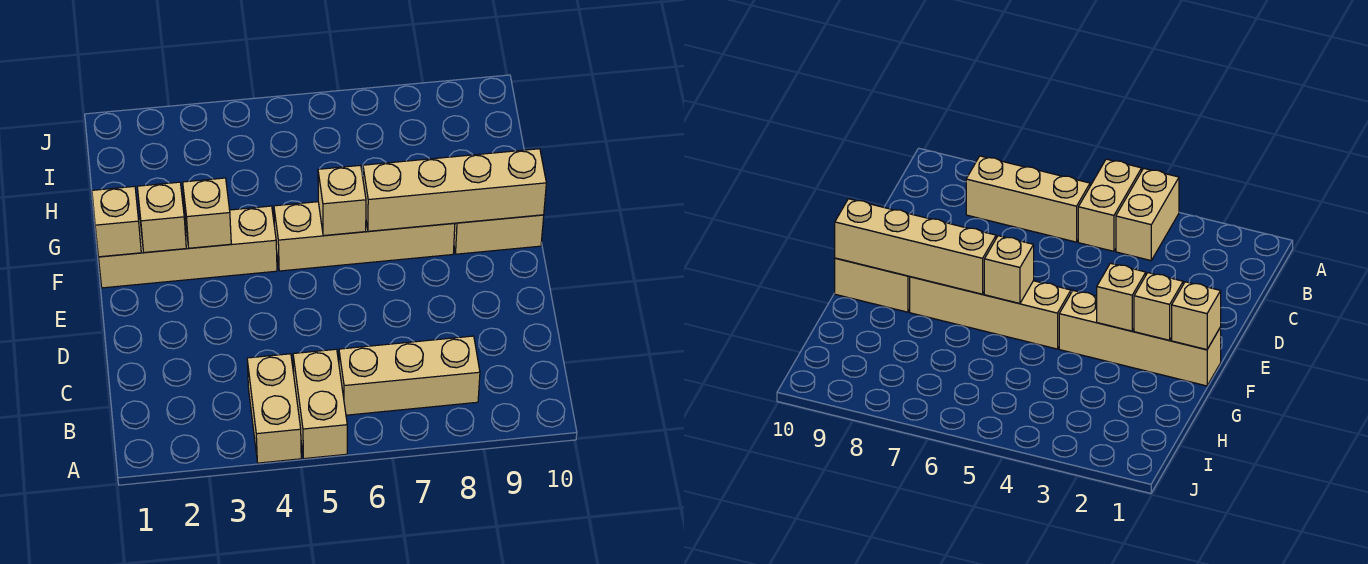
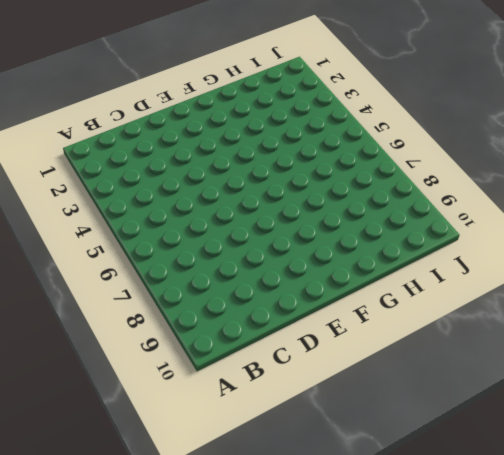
none -> tan brick A4:B4 level 1
none -> tan brick A5:B5 level 1

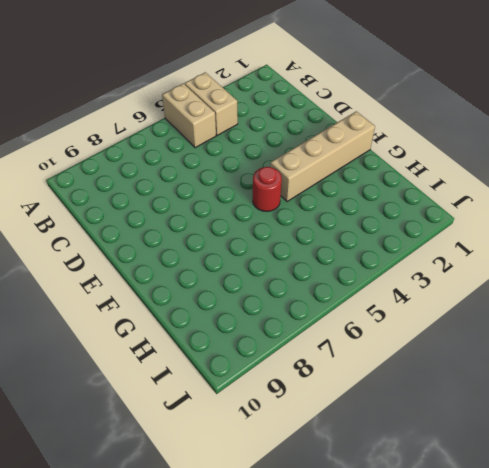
red round brick F5 level 1 -> tan brick F5:F8 level 1
none -> tan brick B6:B8 level 1
none -> tan brick F9:F10 level 1

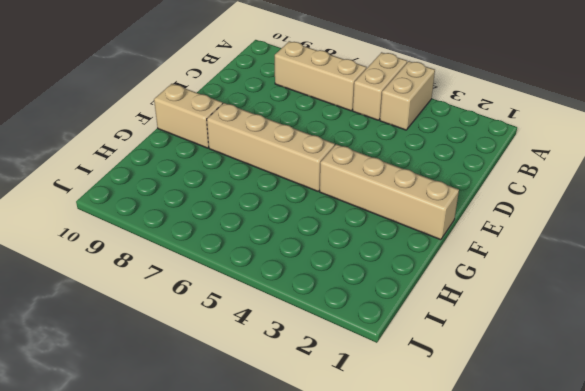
none -> tan brick F1 level 2
none -> tan brick F2 level 2

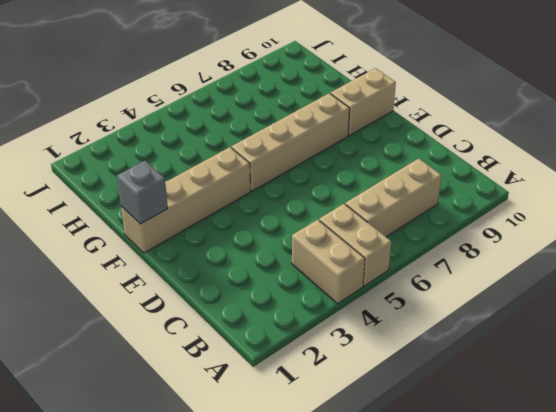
grey brick F1 level 2 -> tan brick F1 level 2
none -> tan brick F2 level 2
none -> tan brick F3 level 2

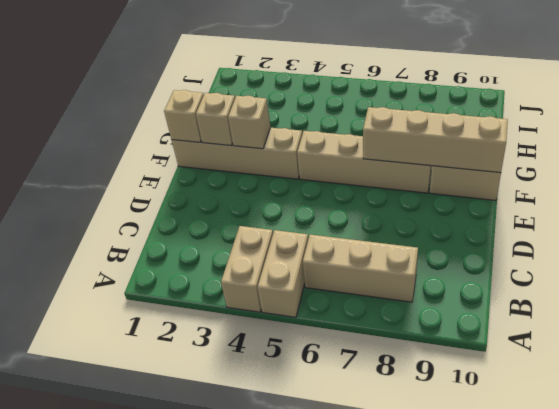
none -> tan brick F6 level 2

